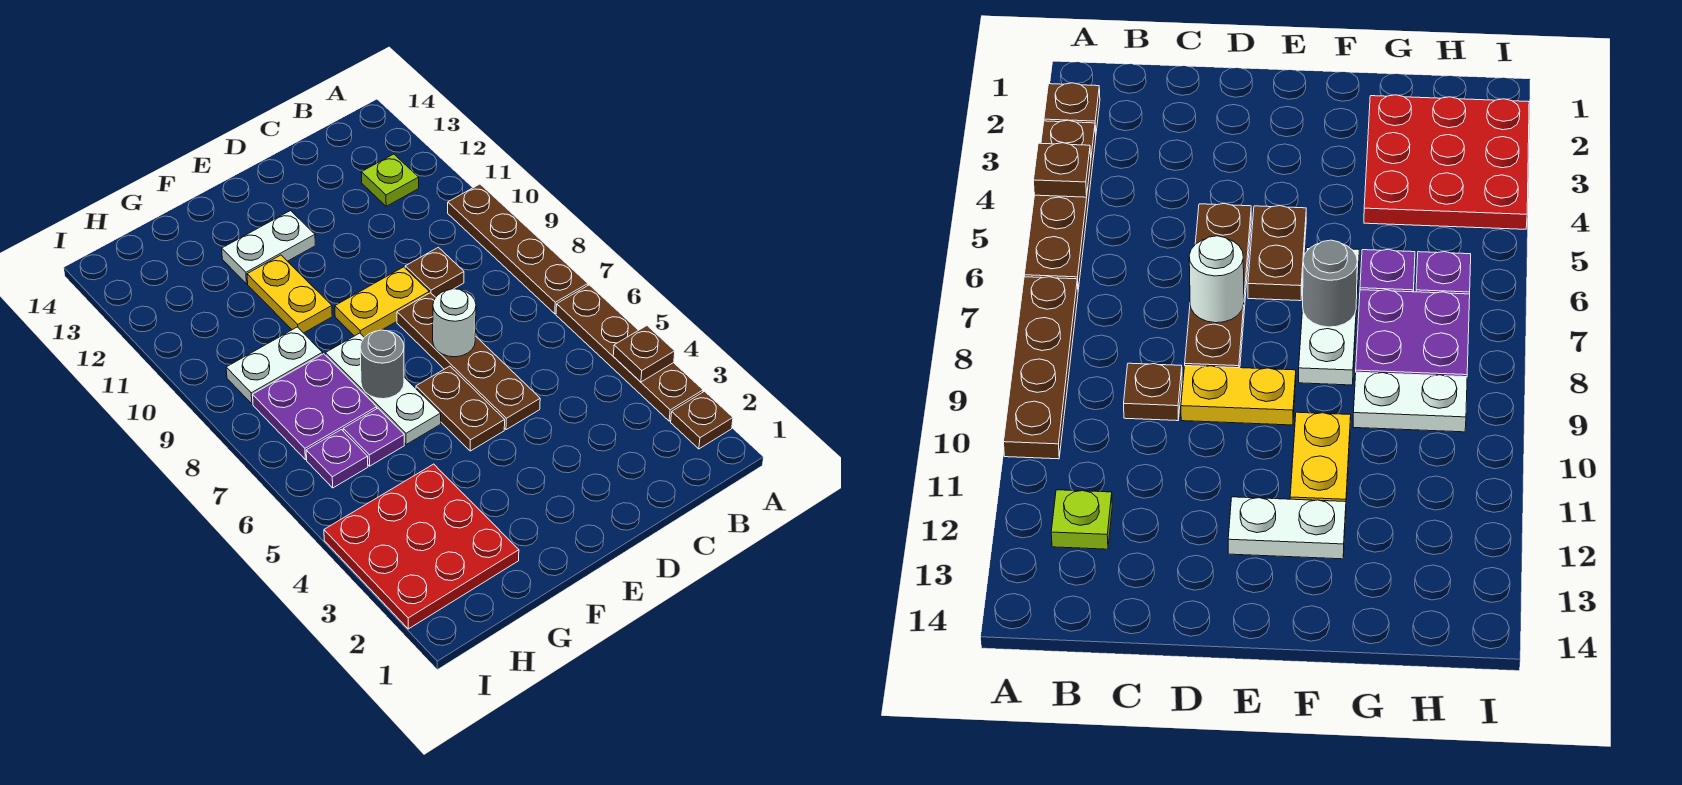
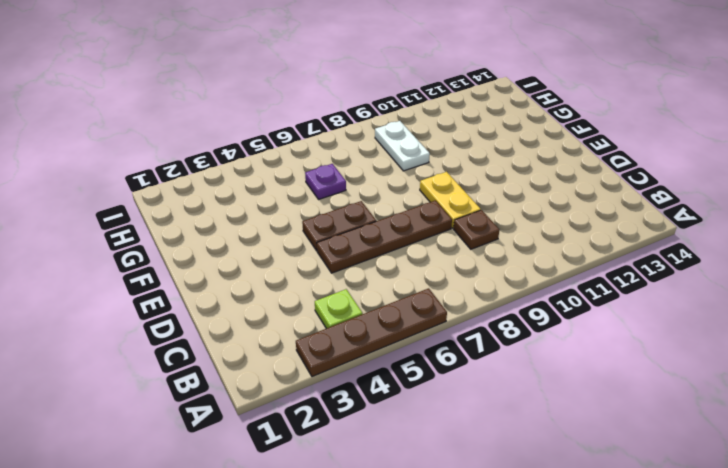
lime plate B4 level 1 -> lime plate B12 level 1
none -> brown plate A2 level 1
none -> brown plate A7:A10 level 1
none -> white plate E12:F12 level 1

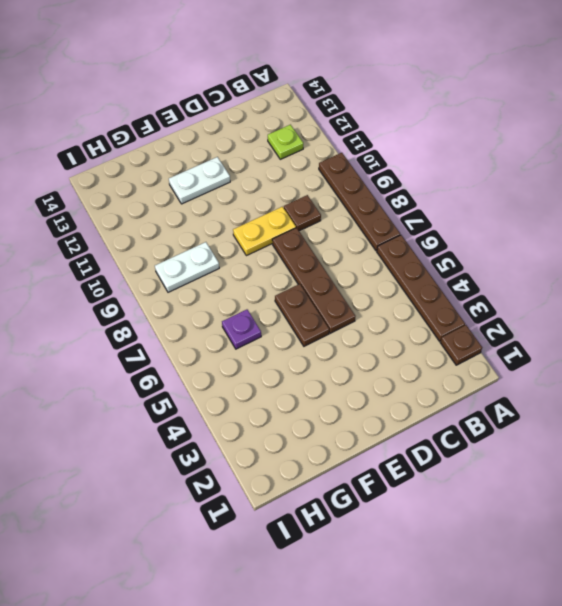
none -> white plate F6:F8 level 1
none -> yellow plate F10:F11 level 1
none -> red plate G2:I4 level 1

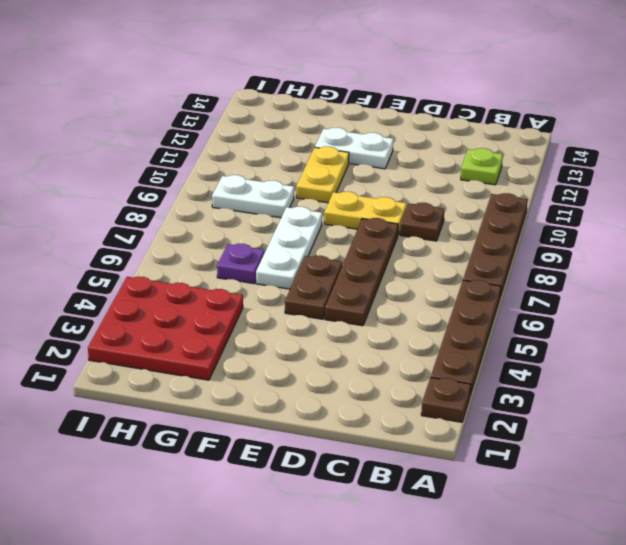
none -> purple plate G7:H8 level 1
none -> purple plate H6 level 1
none -> brown plate A4 level 2

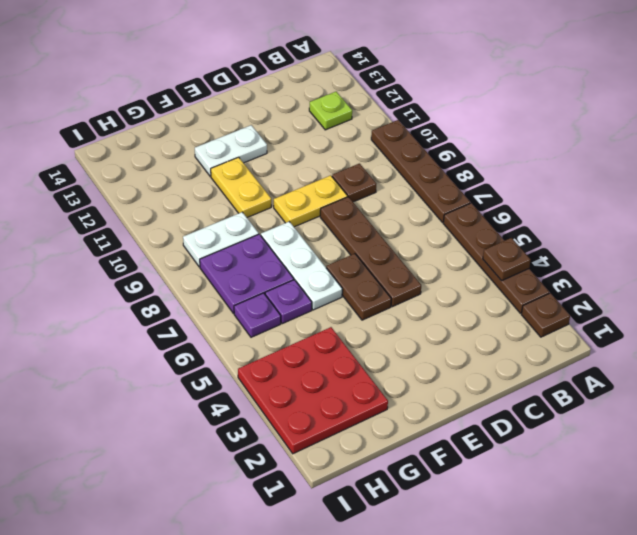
none -> white round brick D7 level 2
none -> grey round brick F7 level 2

